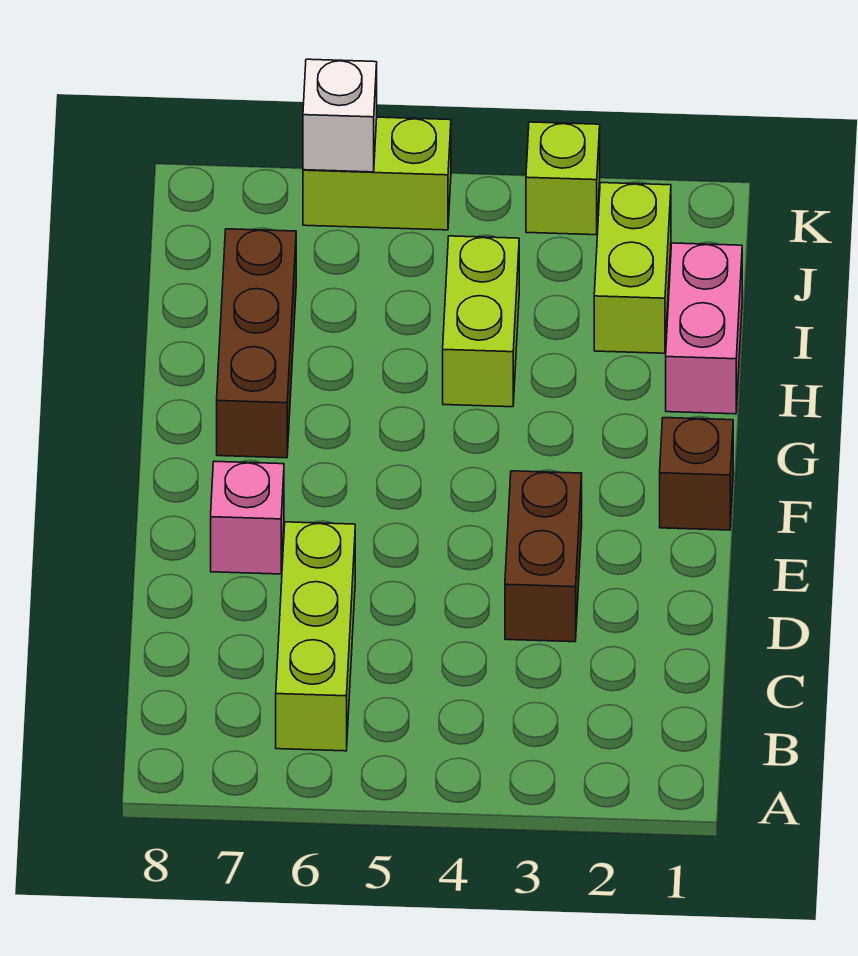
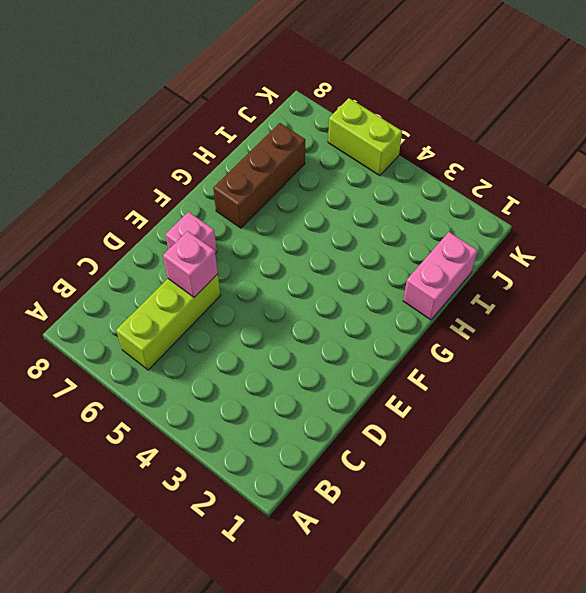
pink brick D6 level 2 -> none
none -> brown brick D3:E3 level 1
none -> brown brick F1 level 1

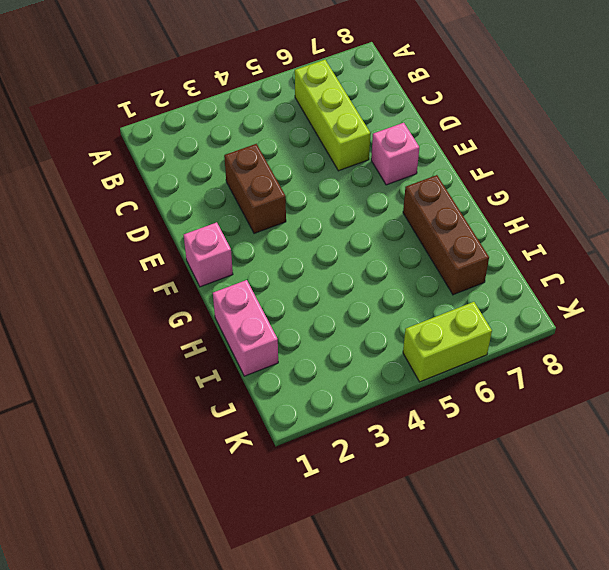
pink brick F1 level 1 -> brown brick F1 level 1
none -> lime brick H4:I4 level 1
none -> lime brick I2:J2 level 1

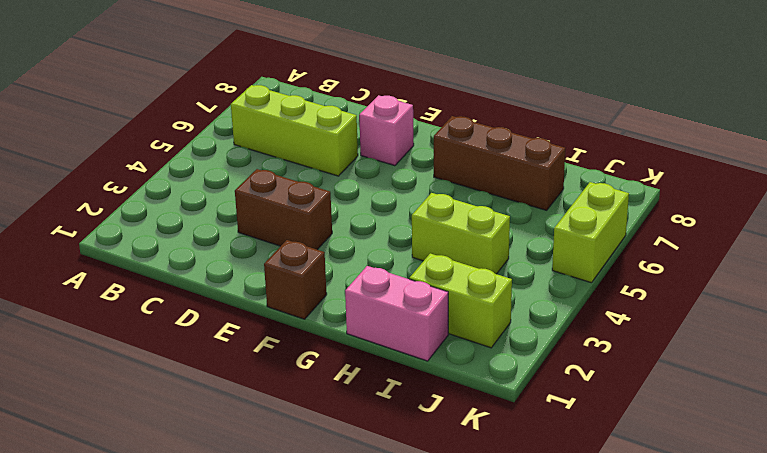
none -> lime brick K3 level 1
none -> white brick K6 level 2

